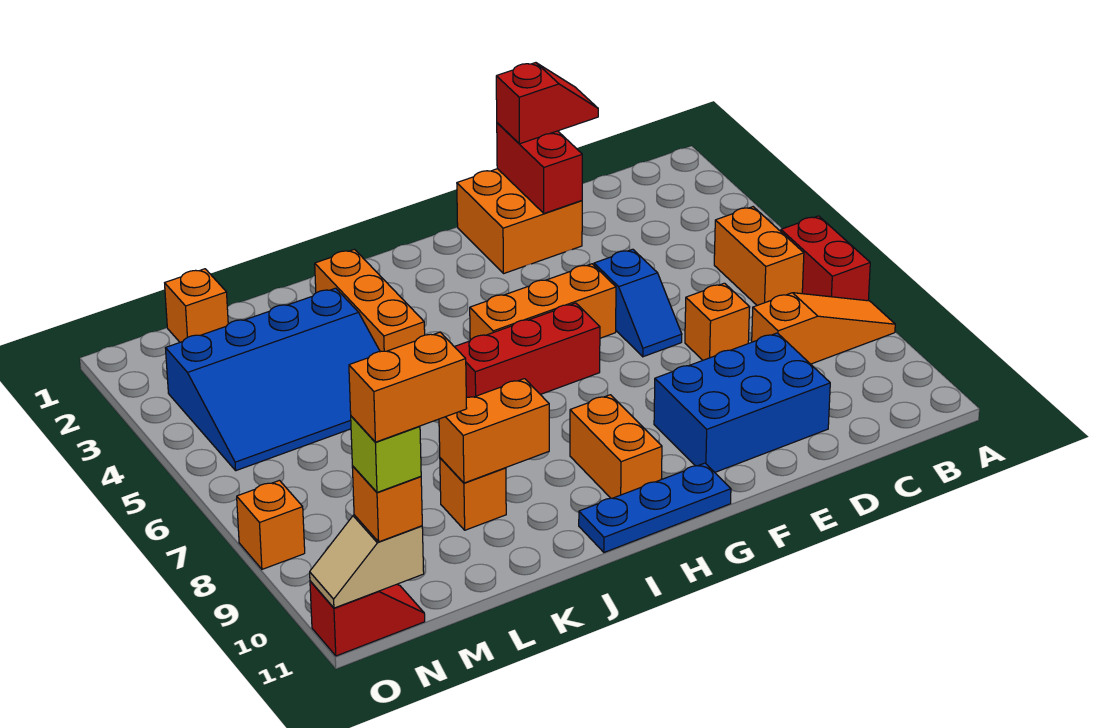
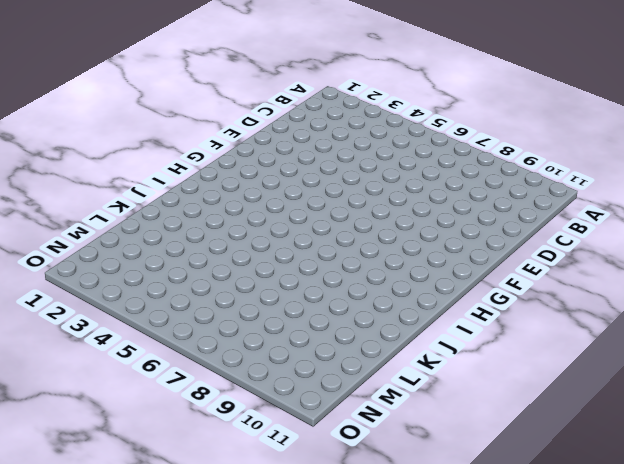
none -> red brick A6:A7 level 1
none -> orange slope A8:C8 level 1 top C
none -> orange brick B5:B6 level 1

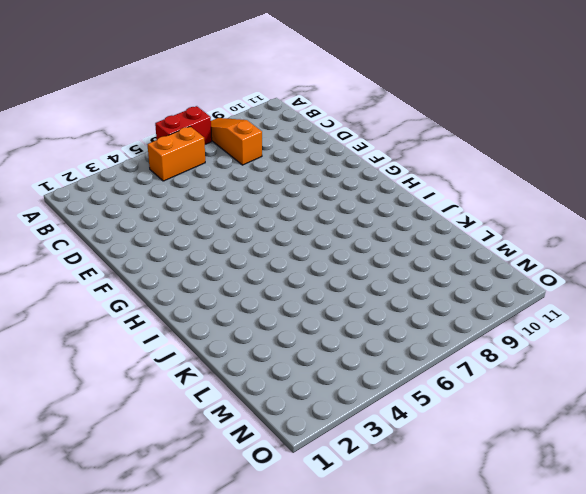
none -> orange brick D7 level 1
none -> blue brick D9:F10 level 1
none -> orange brick E1:F2 level 1

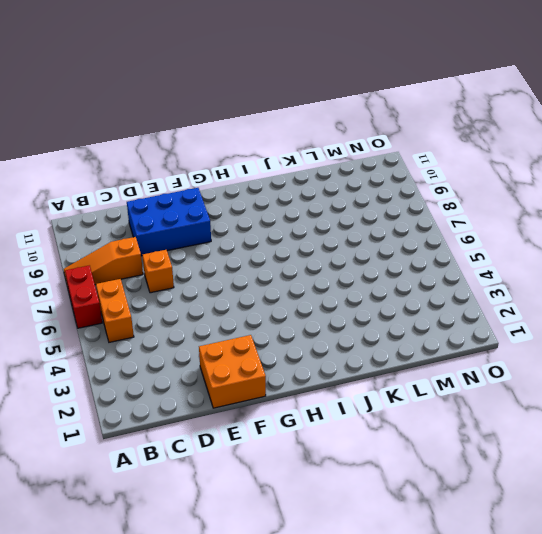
none -> blue slope E5:E6 level 1 top 5
none -> orange brick F5:H5 level 1
none -> red brick G6:I6 level 1

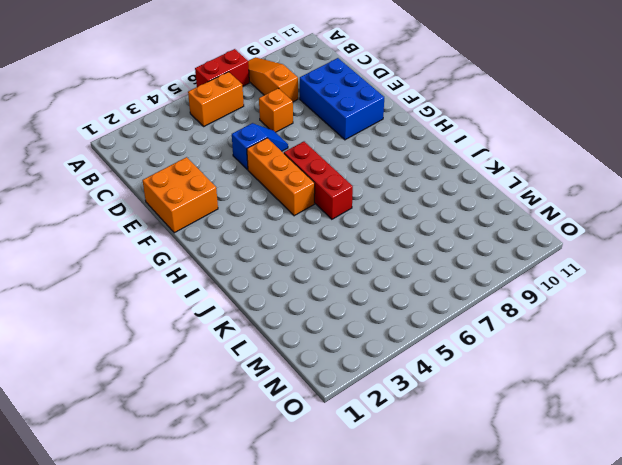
none -> blue plate G11:I11 level 1
none -> orange brick H9:H10 level 1
none -> orange brick J2:J4 level 1

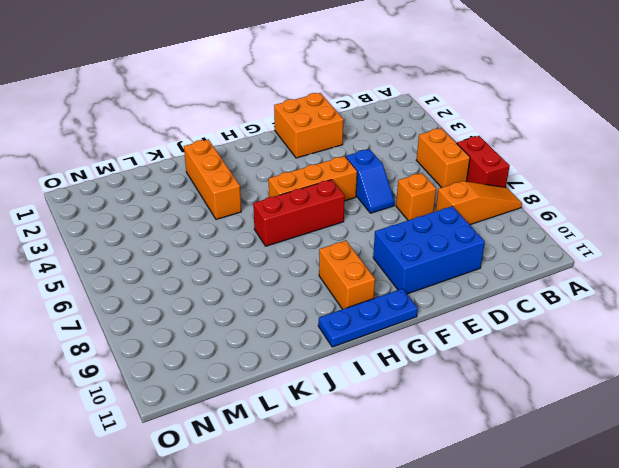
none -> blue slope K3:N5 level 1 top 3
none -> orange brick K9 level 1
none -> orange brick M1 level 1

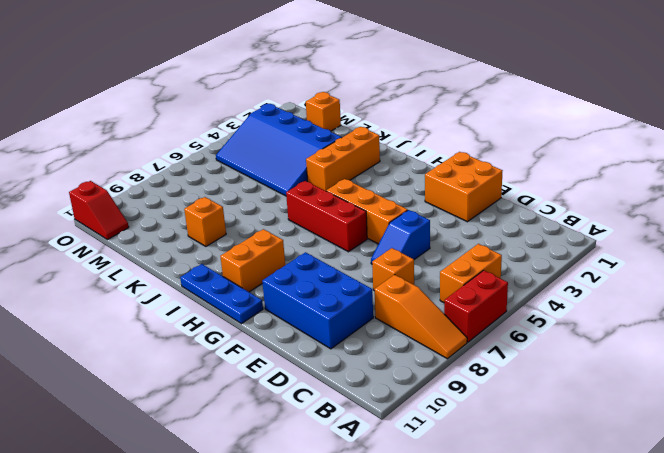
none -> orange brick O8 level 1
none -> red brick E1:E2 level 2
none -> orange brick J9:K9 level 2

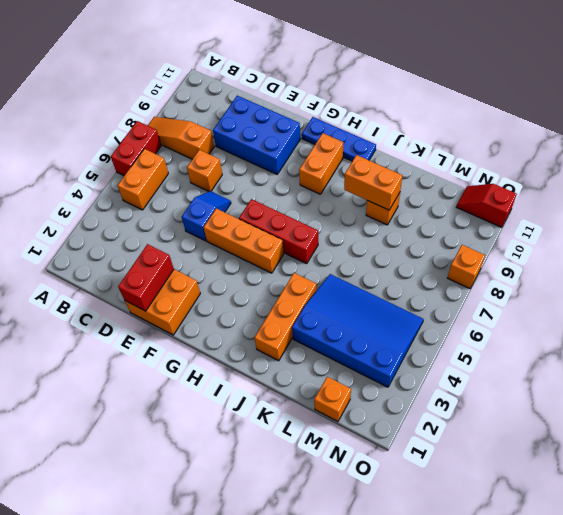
none -> tan slope N11:O11 level 2 top N
none -> red slope D1:E1 level 3 top E
none -> orange brick N11 level 3

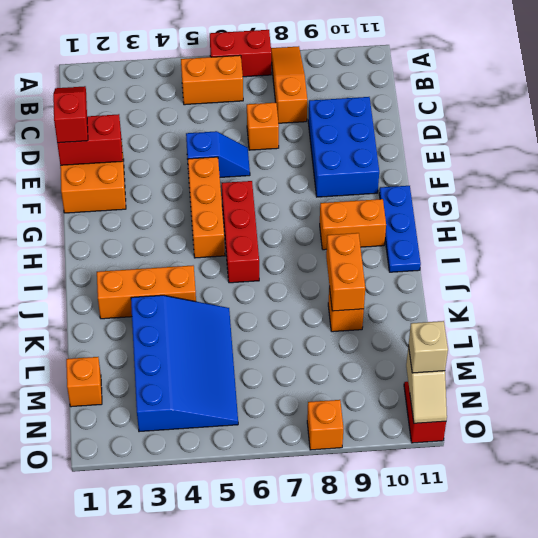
tan brick N11 level 3 -> orange brick N11 level 3
none -> lime brick N11 level 4
none -> orange brick M11:N11 level 5

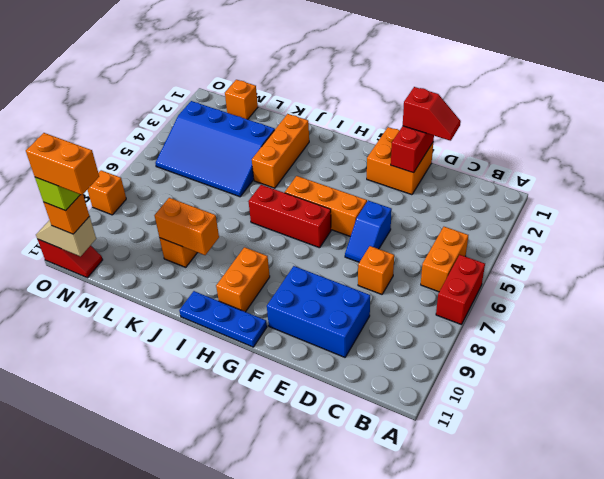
none -> orange slope A8:C8 level 1 top C

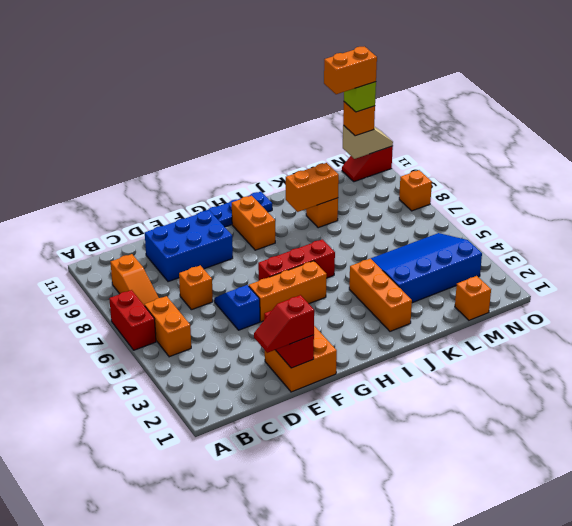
orange slope B7:B9 level 1 top 9 -> orange slope A8:C8 level 1 top C

